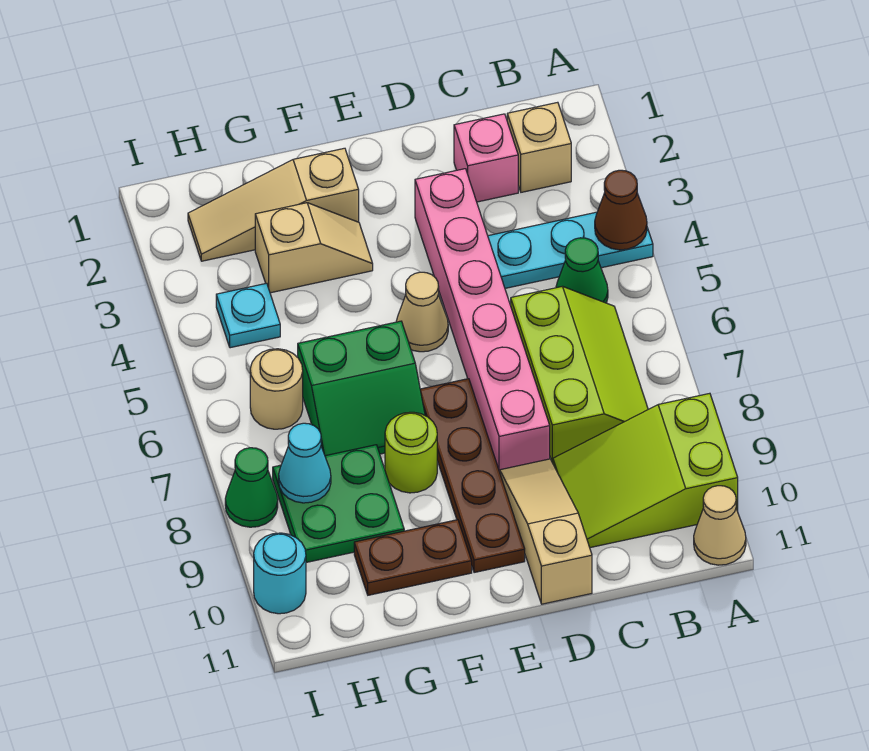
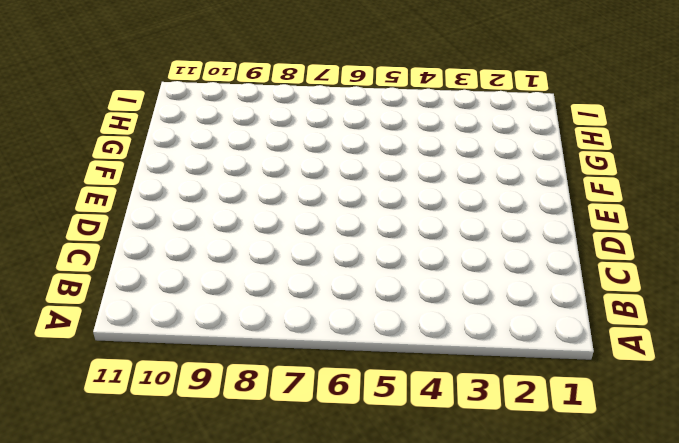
none -> cyan plate A4:C4 level 1
none -> lime slope A9:C10 level 1 top A
none -> tan cone A11 level 1

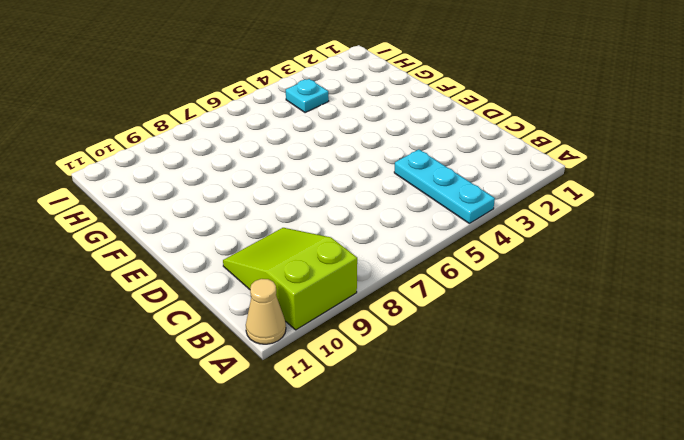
none -> tan brick B2 level 1
none -> green cone B5 level 1
none -> lime slope B6:C8 level 1 top C

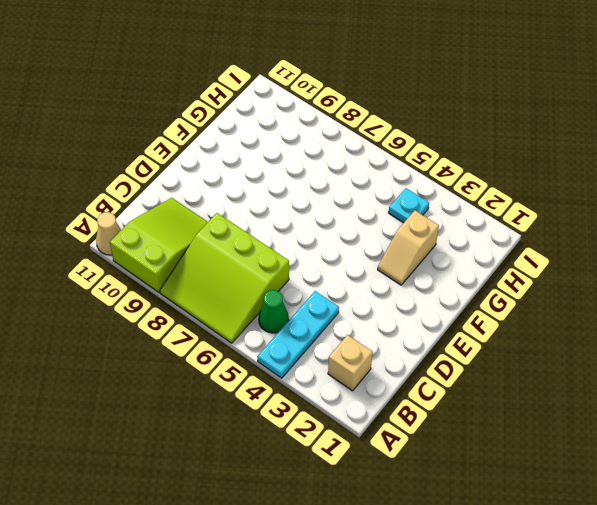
lime slope A6:C8 level 1 top C -> lime slope B6:C8 level 1 top C
none -> pink brick C2 level 1
none -> pink brick D3:D8 level 1
none -> tan slope D9:D11 level 1 top 11

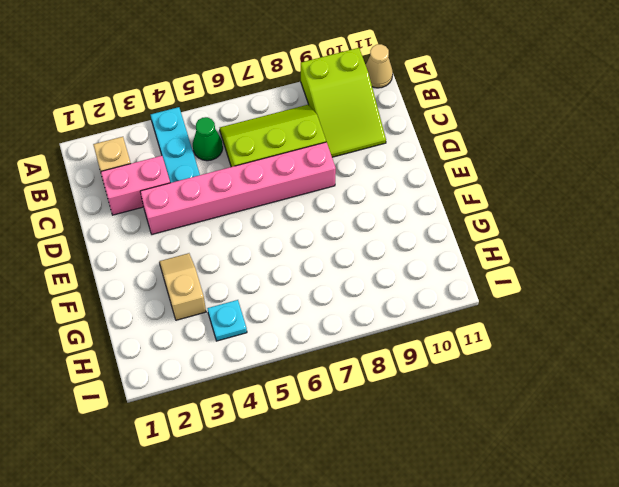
pink brick C2:C3 level 1 -> pink brick C2 level 1
none -> tan slope D9:D11 level 1 top 11
none -> tan cone E5 level 1
none -> brown plate E7:E10 level 1

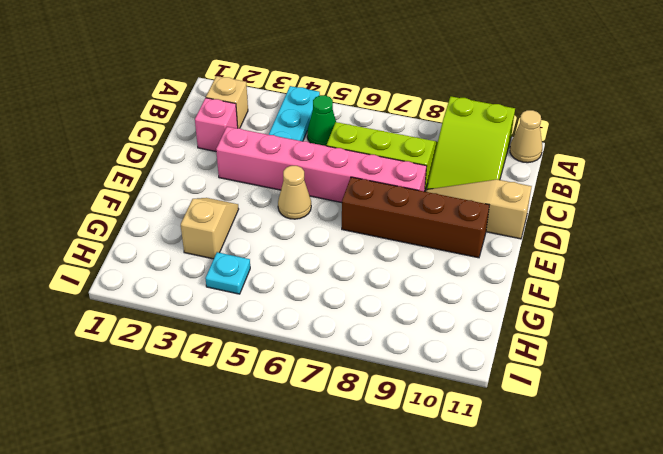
brown brick E7:E10 level 1 -> brown plate E7:E10 level 1
none -> tan slope F2:H2 level 1 top F
none -> green slope F6:G7 level 1 top 6
none -> lime round brick F8 level 1

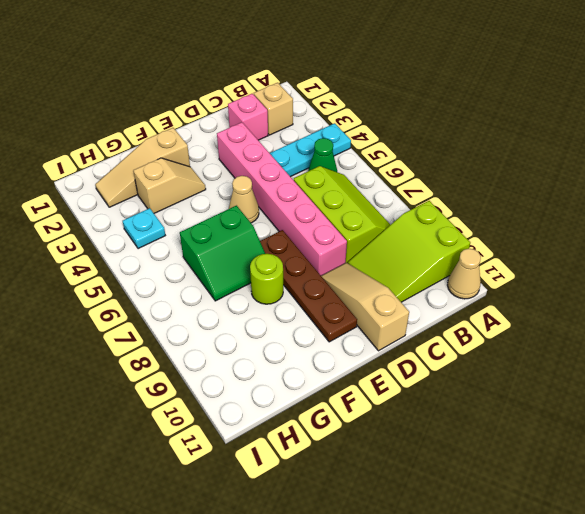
none -> brown plate F10:G10 level 1
none -> green plate G8:H9 level 1
none -> tan round brick H6 level 1

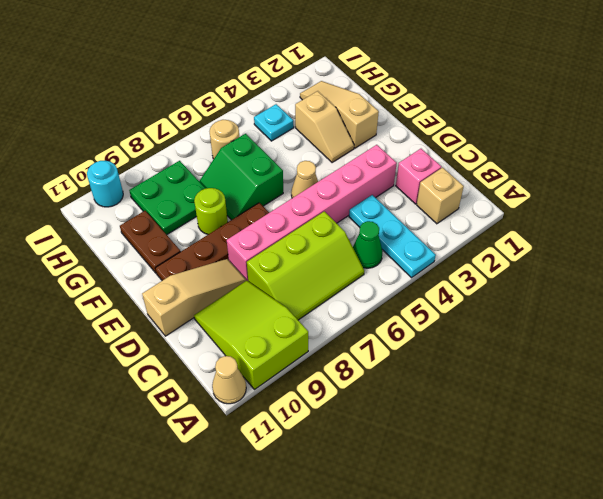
none -> green cone I8 level 1
none -> brown cone A4 level 2
none -> cyan cone H8 level 2

